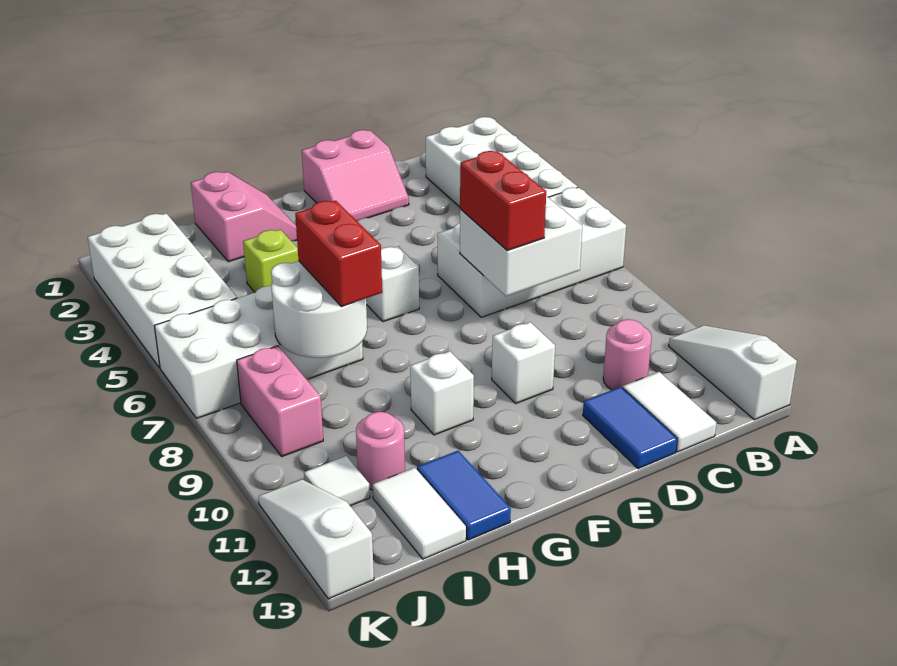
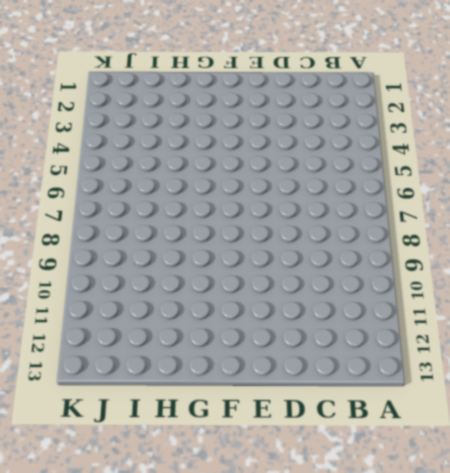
none -> white brick A2:B5 level 1
none -> white brick A6:D7 level 1
none -> white slope A11:A13 level 1 top 13

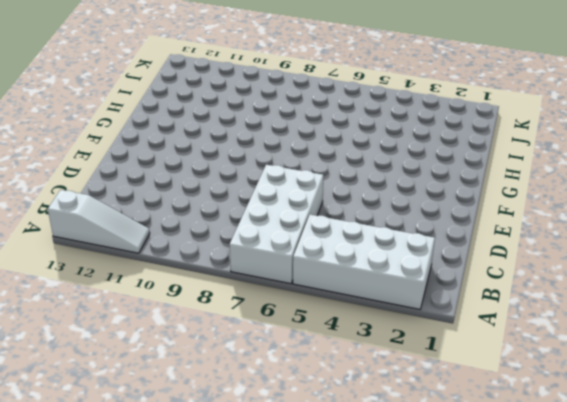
none -> pink round brick C11 level 1
none -> white tile C12:C13 level 1
none -> pink slope D1:E2 level 1 top 1

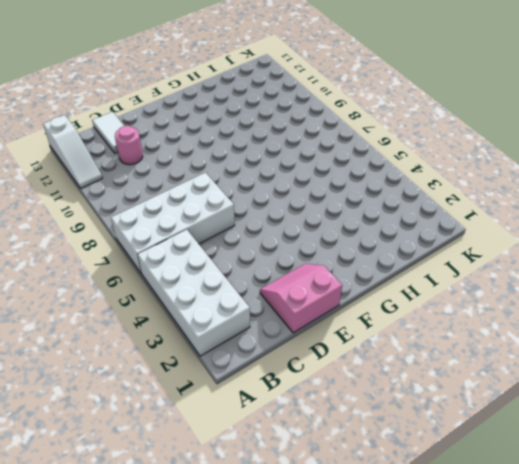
none -> blue tile D12:D13 level 1
none -> white brick E10 level 1
none -> white brick F6 level 1

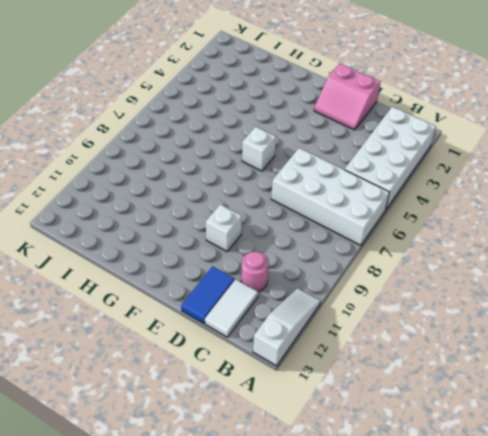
none -> pink slope G1:H2 level 1 top H
none -> white brick G10 level 1
none -> lime brick H4 level 1

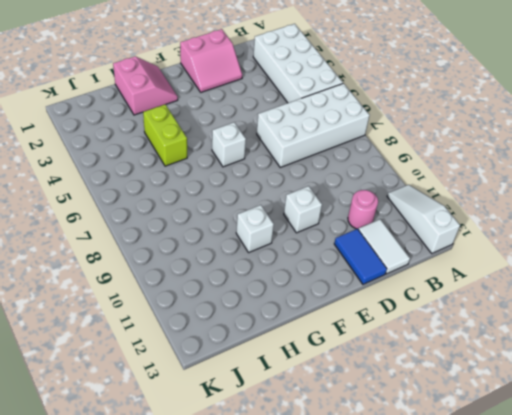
lime brick H4:H5 level 1 -> lime brick H4 level 1
none -> white brick H6:K7 level 1
none -> blue tile H12:H13 level 1
none -> pink round brick I11 level 1

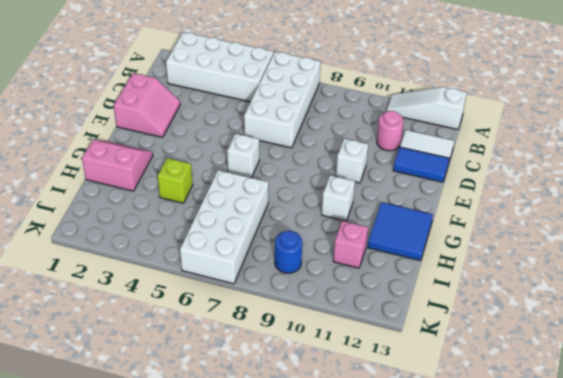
blue tile G12:H13 level 1 -> blue tile H12:H13 level 1
pink brick I11 level 1 -> pink round brick I11 level 1
blue round brick J9 level 1 -> pink brick J8:J9 level 1
none -> white tile I12:I13 level 1
none -> white brick J2:K5 level 1
none -> white tile J11 level 1

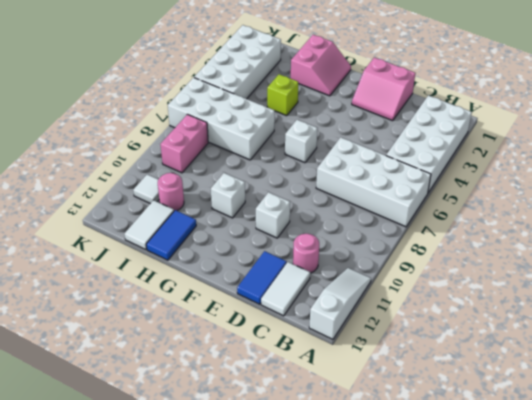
none -> white slope K11:K13 level 1 top 13
none -> white brick C7:D8 level 2
none -> white round brick H7:I8 level 2

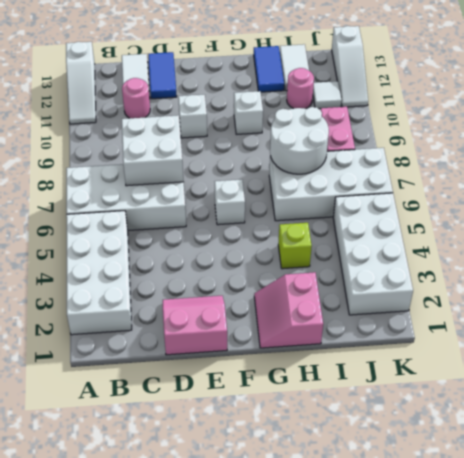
none -> red brick D7:D8 level 3
none -> red brick H7:H8 level 3

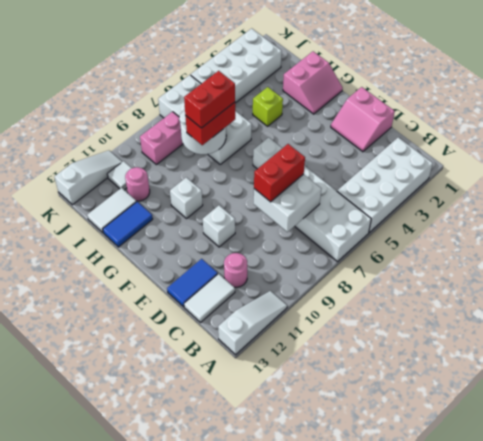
red brick H7:H8 level 4 -> none

